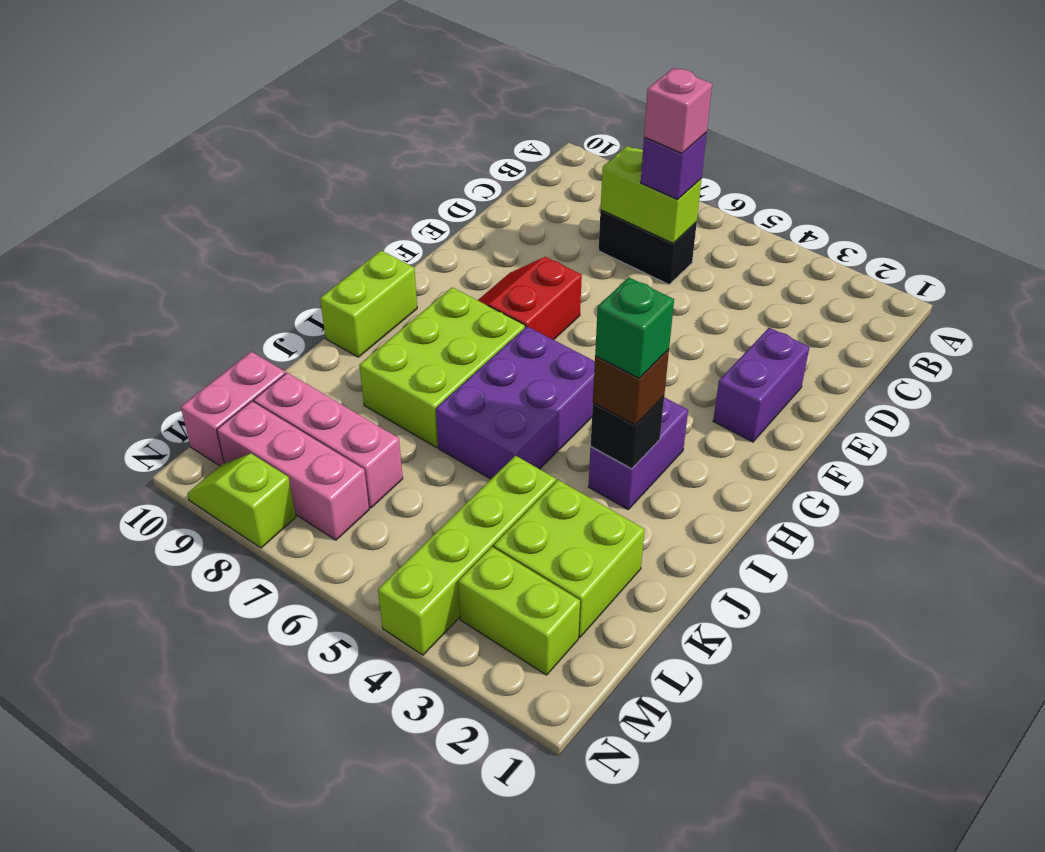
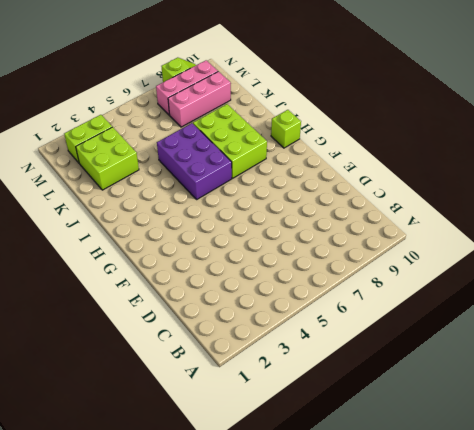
lime brick H10 level 1 -> lime brick H10:I10 level 1
none -> black brick C6:C7 level 1
none -> purple brick E2:F2 level 1
none -> red slope F7:G8 level 1 top 7

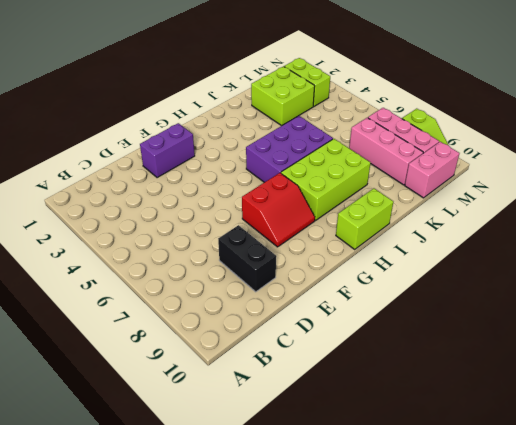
black brick D8:D9 level 1 -> black brick C6:C7 level 1
none -> purple brick H3:I3 level 1
none -> lime brick K4:N4 level 1
none -> lime brick C6:C7 level 2

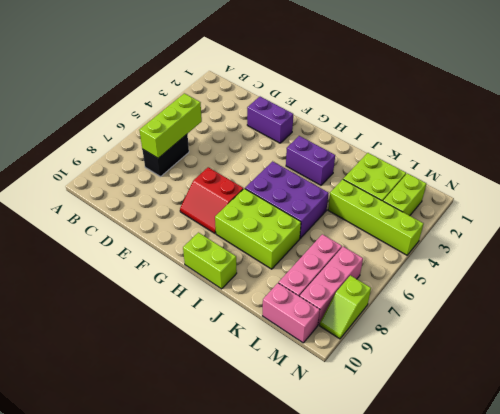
lime brick C5:C7 level 2 -> lime brick C6:C7 level 2
none -> black brick I3 level 2
none -> purple brick C6 level 3
none -> brown brick I3 level 3

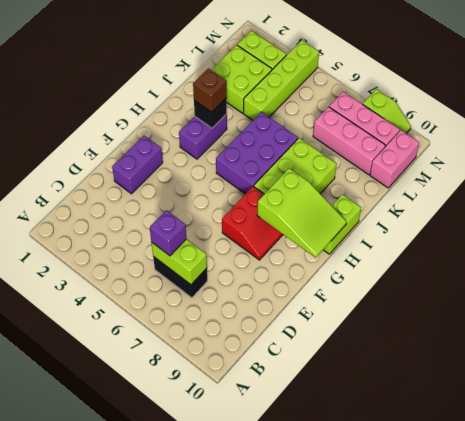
lime slope G8:H10 level 2 top 8 -> none
none -> pink brick C6 level 4
none -> green brick I3 level 4

